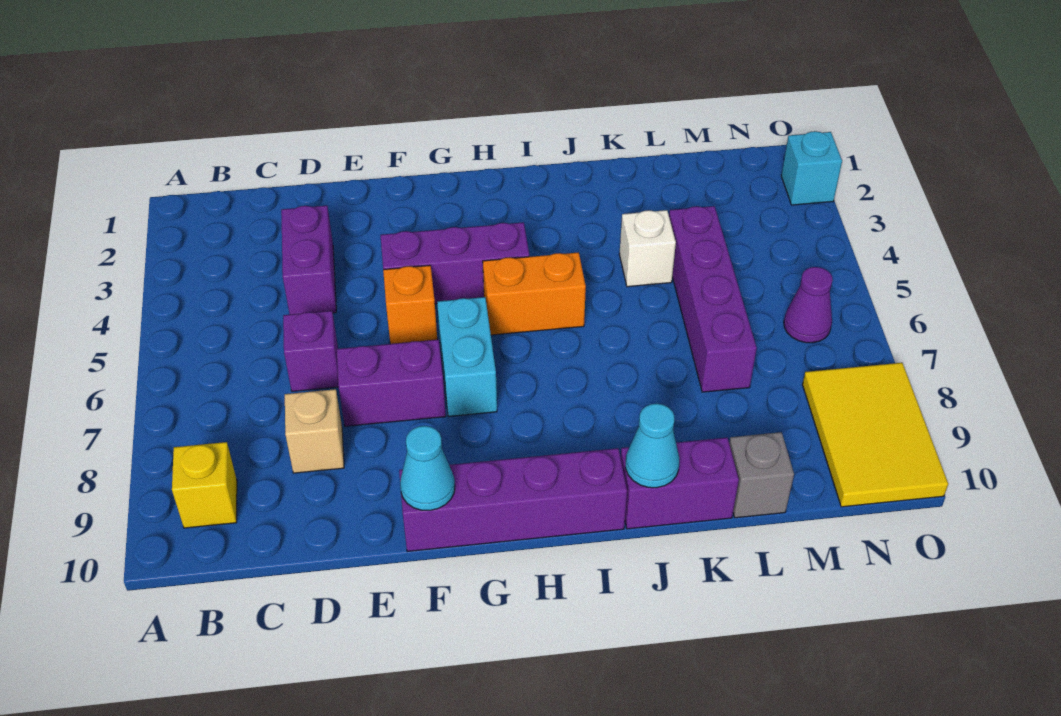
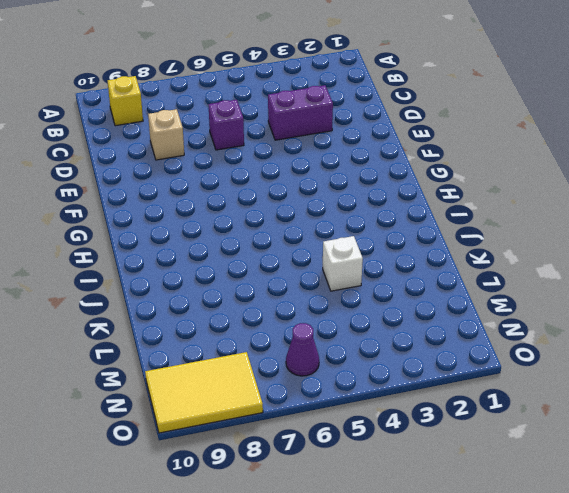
none -> purple brick E7:F7 level 1
none -> purple brick F4:H4 level 1
none -> orange brick F5 level 1

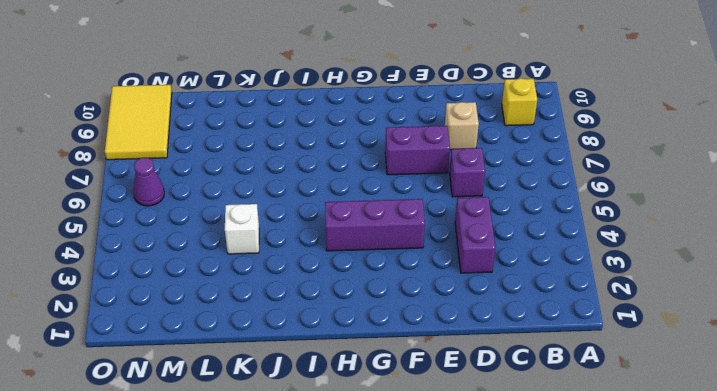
none -> orange brick F5 level 1
none -> purple brick F10:I10 level 1
none -> cyan brick G6:G7 level 1

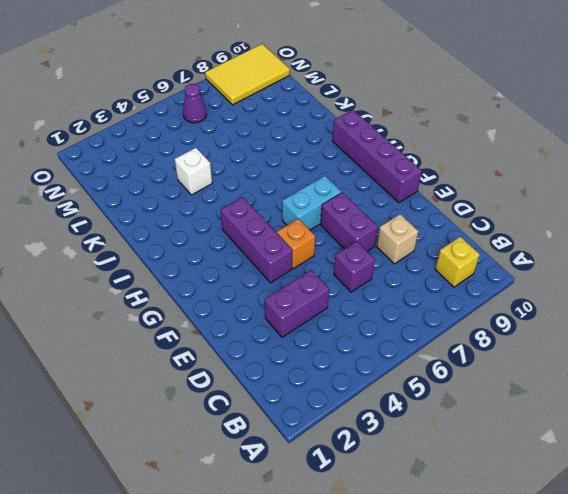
none -> orange brick H5:I5 level 1
none -> purple brick J10:K10 level 1
none -> purple brick L4:L7 level 1

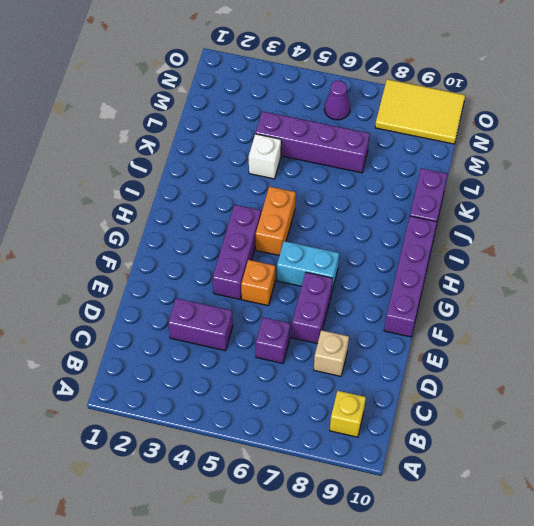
none -> grey brick L10 level 1
none -> cyan brick O2 level 1
none -> cyan cone F10 level 2

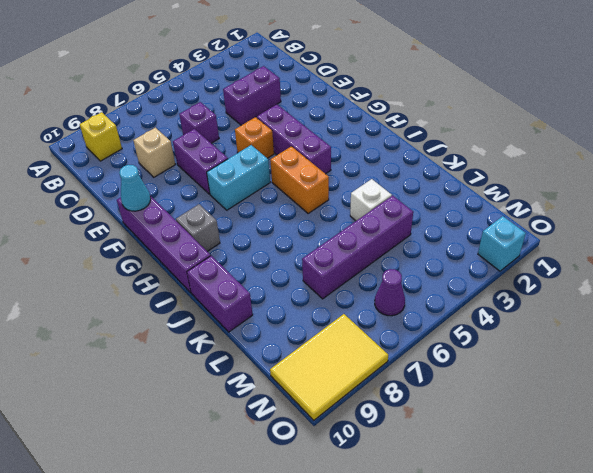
grey brick H9 level 1 -> grey brick L10 level 1
none -> cyan cone J10 level 2

